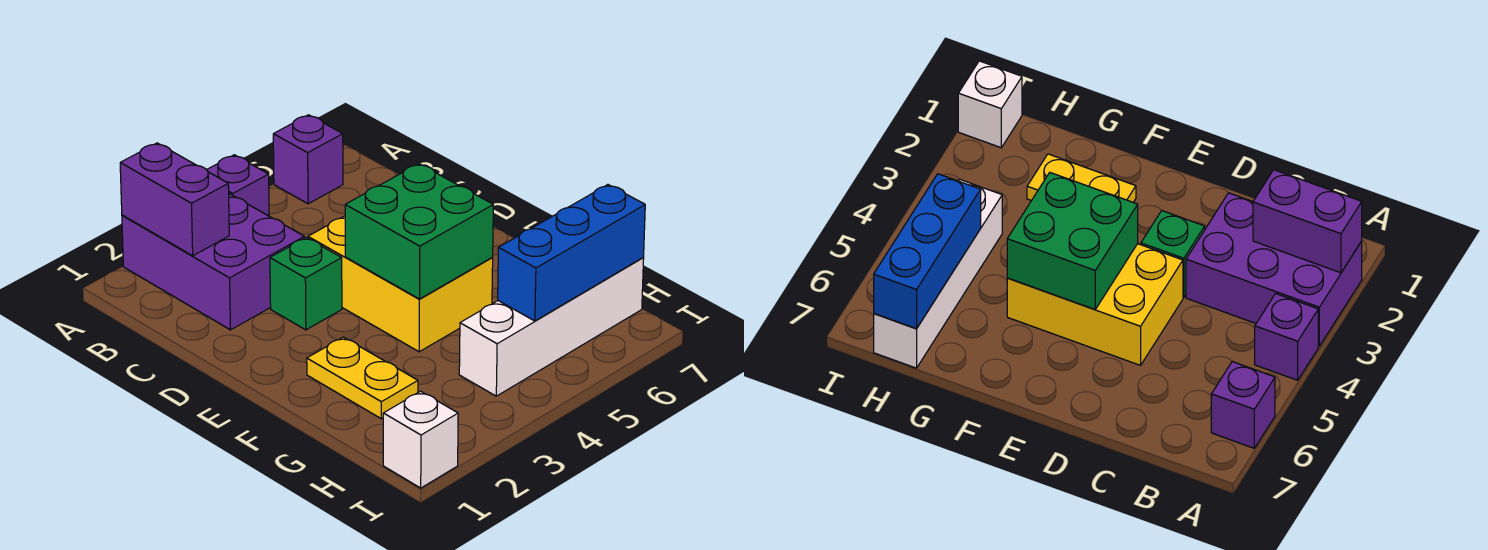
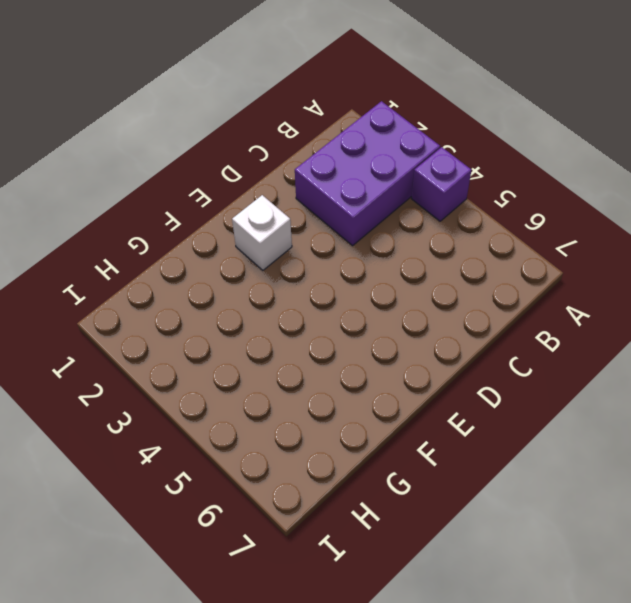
white brick E2 level 1 -> white brick I1 level 1
none -> purple brick A6 level 1
none -> green brick D3 level 1

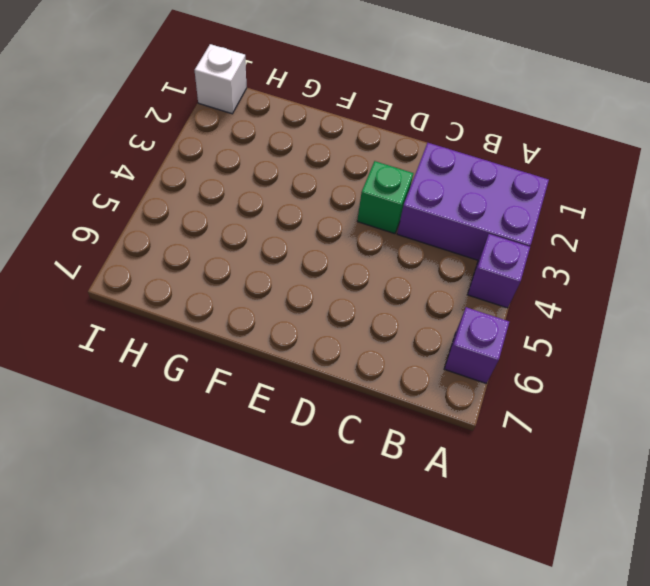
none -> yellow brick D4:F5 level 1
none -> yellow plate F2:G2 level 1

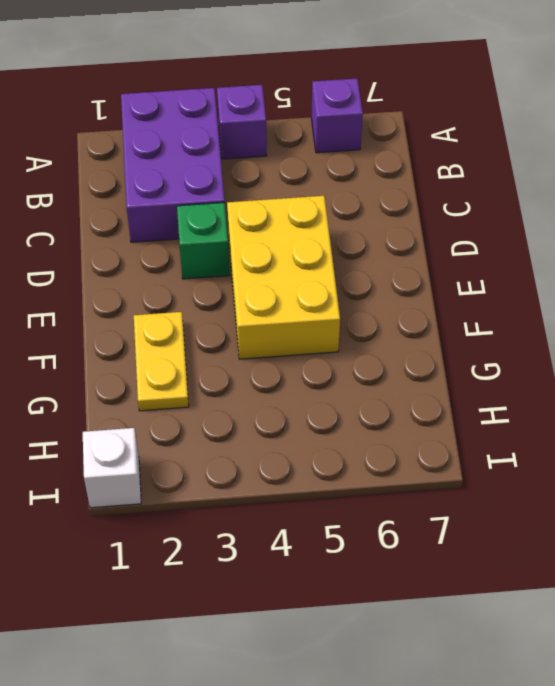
none -> white brick H4:H7 level 1
none -> purple brick A2:B2 level 2

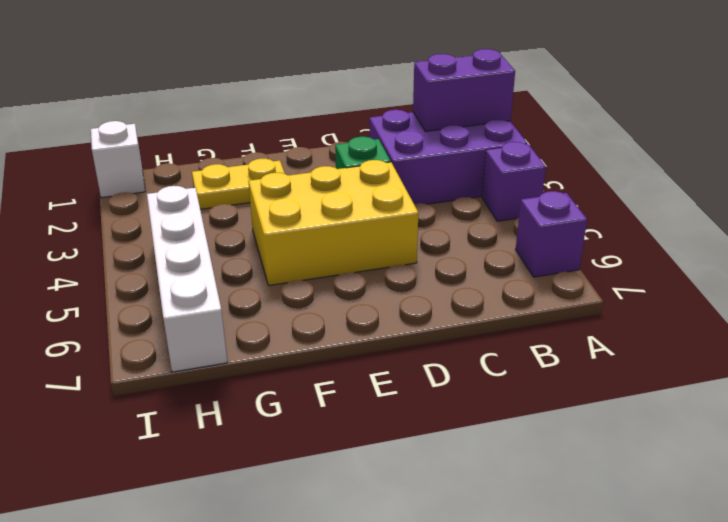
none -> green brick E4:F5 level 2
none -> blue brick H5:H7 level 2

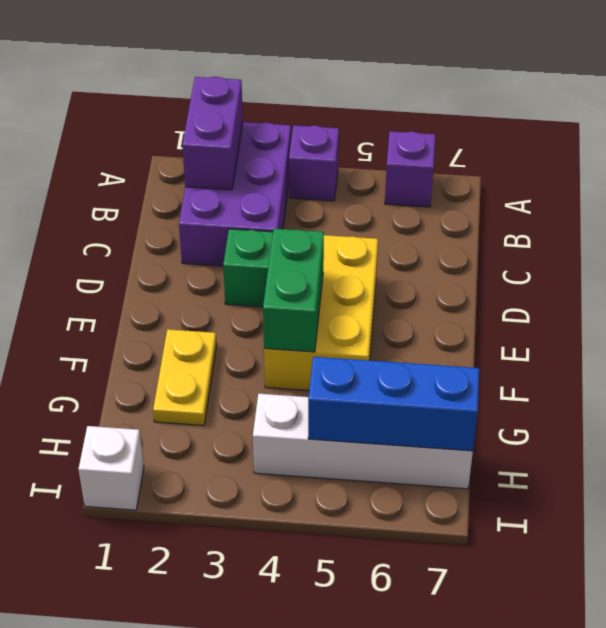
green brick E4:F4 level 2 -> green brick E4:F5 level 2

